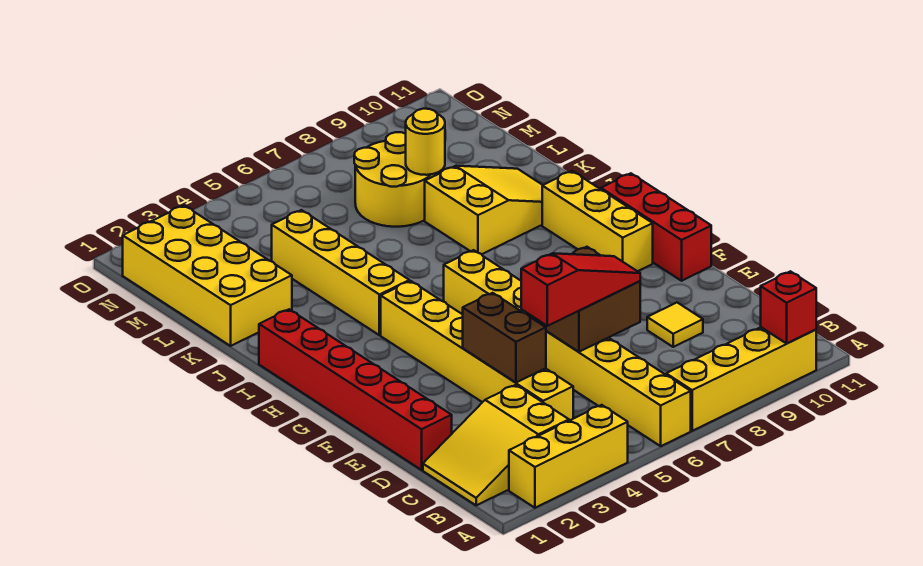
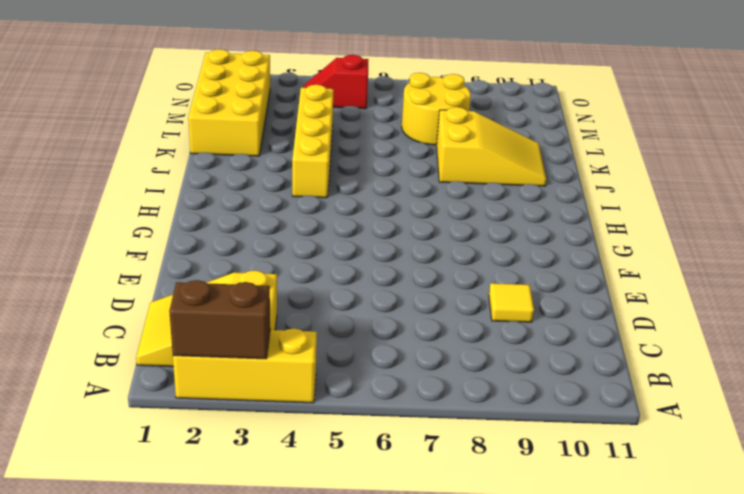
brown brick A2:A3 level 2 -> brown brick D4:E4 level 2
red slope N4:N5 level 1 top 5 -> none
none -> yellow brick A6:H6 level 1
none -> yellow brick A7:A10 level 1
none -> yellow brick C4:H4 level 1

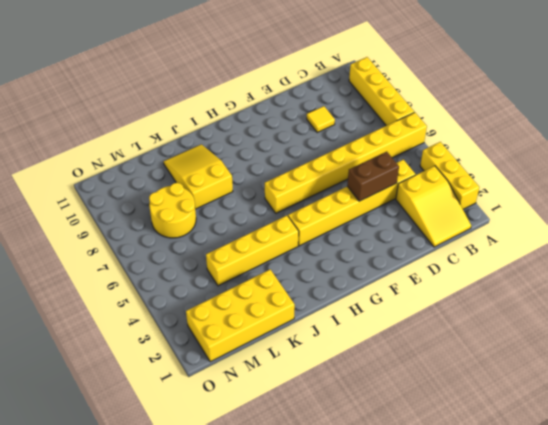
none -> red brick D1:I1 level 1
none -> red brick F11:H11 level 1
none -> yellow brick G10:I10 level 1

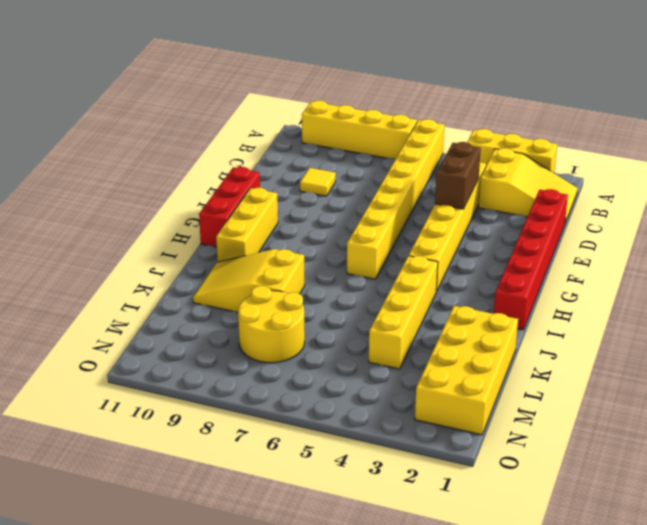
none -> red brick A10 level 2
none -> brown brick D6:E7 level 2
none -> yellow round brick L8 level 2

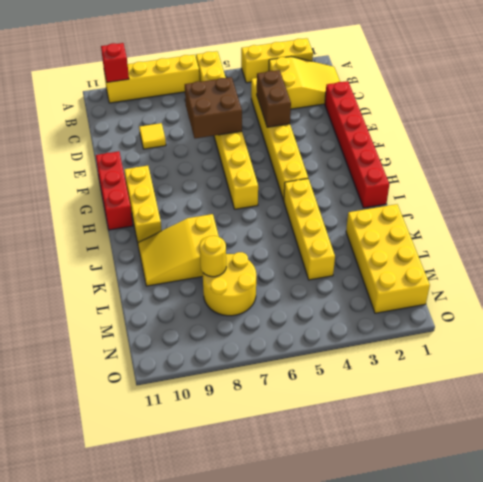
none -> red slope D5:D7 level 3 top 5

